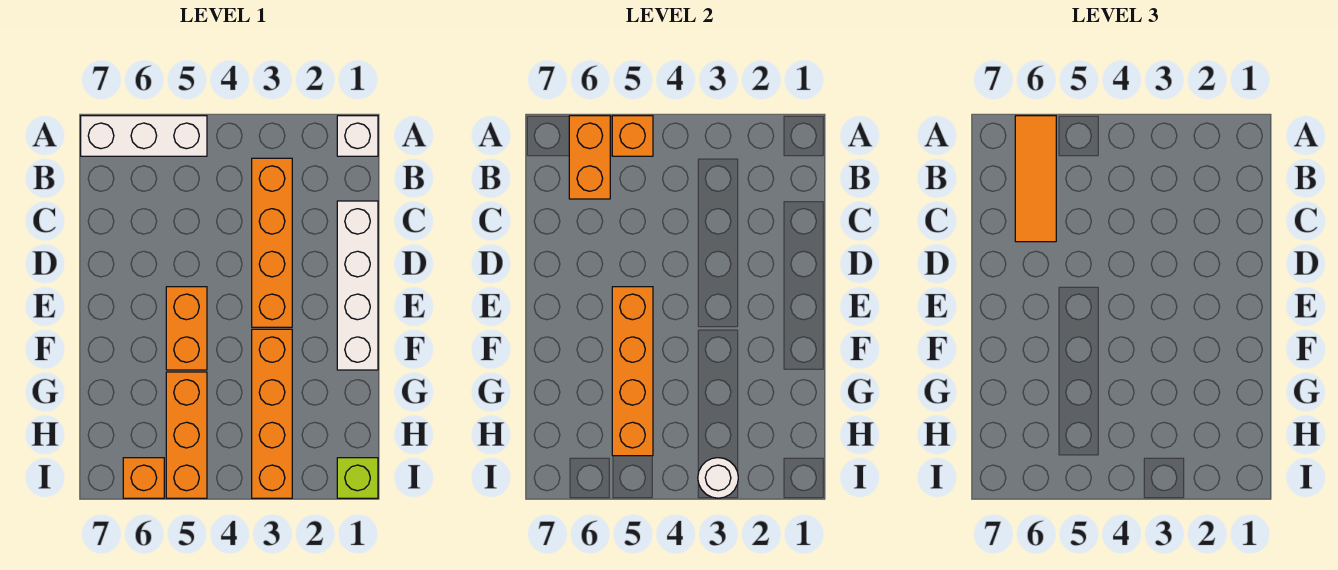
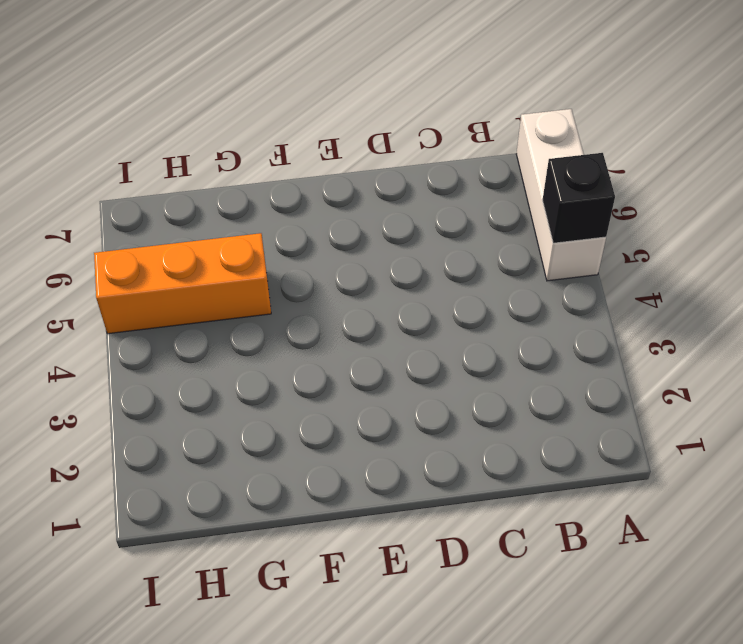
black brick A5 level 2 -> orange brick A5 level 2
none -> white brick A1 level 1
none -> orange brick B3:E3 level 1
none -> white brick C1:F1 level 1

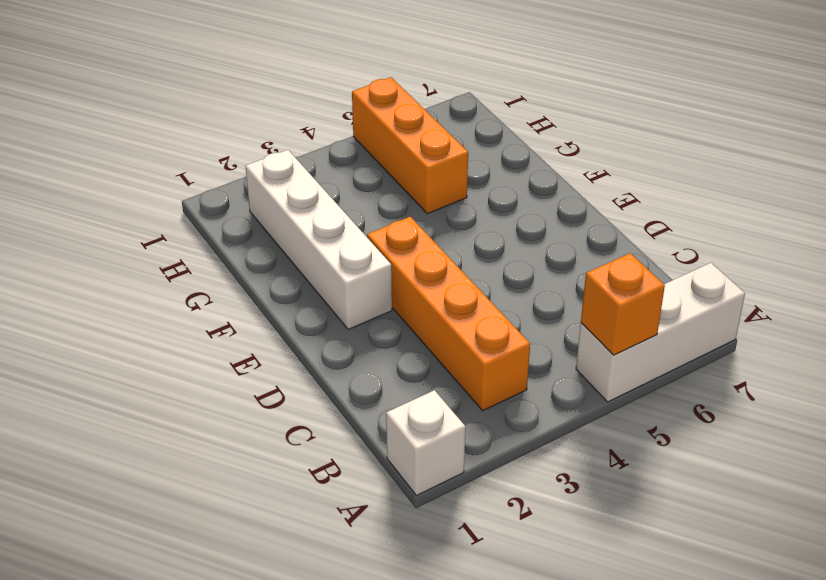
white brick E2:H2 level 1 -> white brick C1:F1 level 1
none -> orange brick E5:F5 level 1
none -> orange brick F3:I3 level 1
none -> lime brick I1 level 1

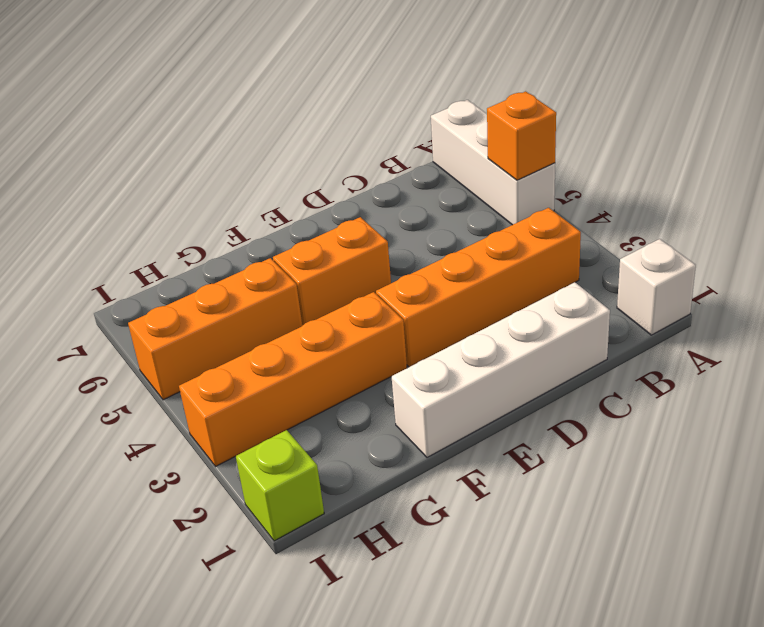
none -> orange brick I6 level 1
none -> orange brick A6:B6 level 2
none -> orange brick E5:H5 level 2

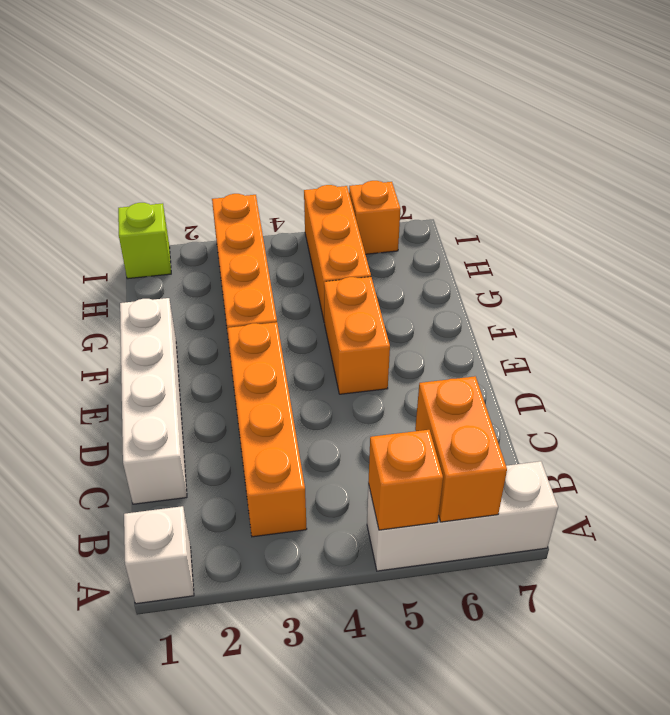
none -> orange brick E5:H5 level 2
none -> white round brick I3 level 2
none -> orange tile A6:C6 level 3

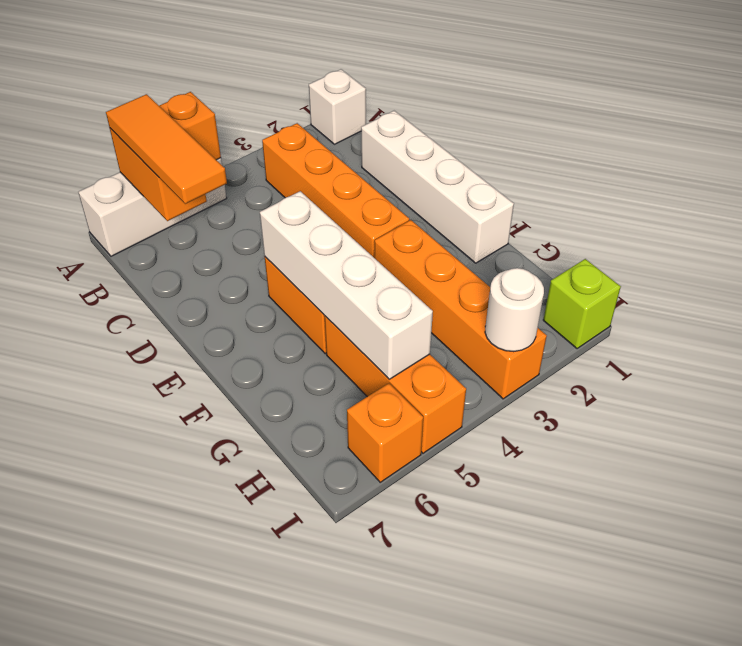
white brick E5:H5 level 2 -> orange brick E5:H5 level 2

